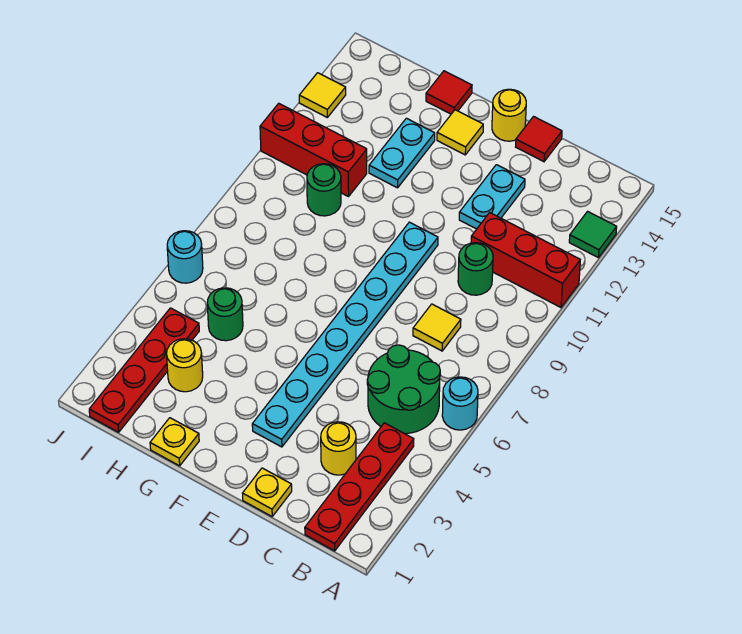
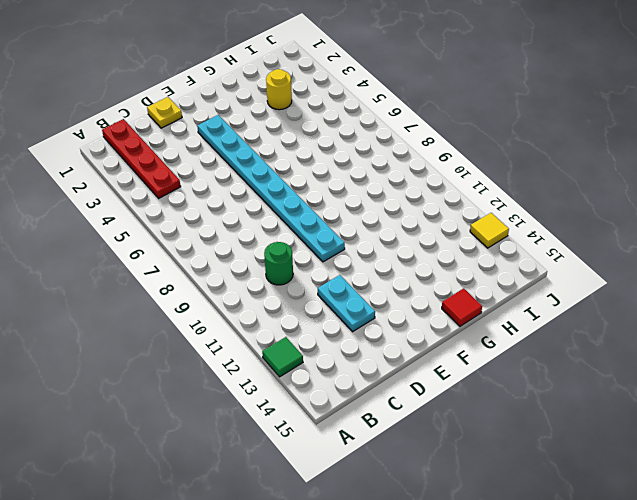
none -> cyan round brick A6 level 1
none -> red brick A11:C11 level 1
none -> green round brick B5:C6 level 1

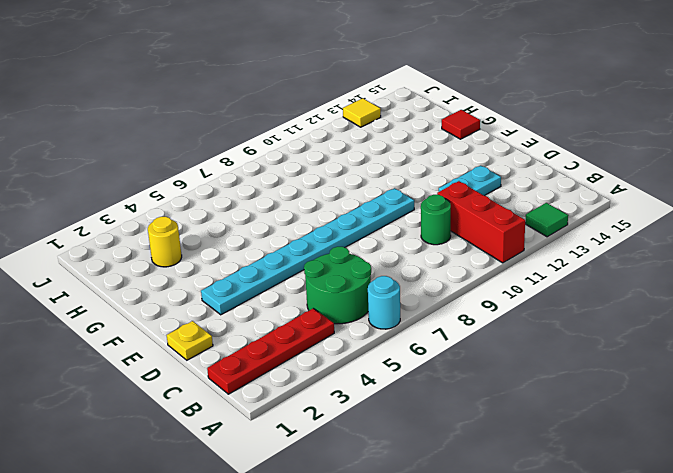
none -> yellow round brick C3 level 1
none -> yellow tile C8 level 1
none -> red tile D15 level 1

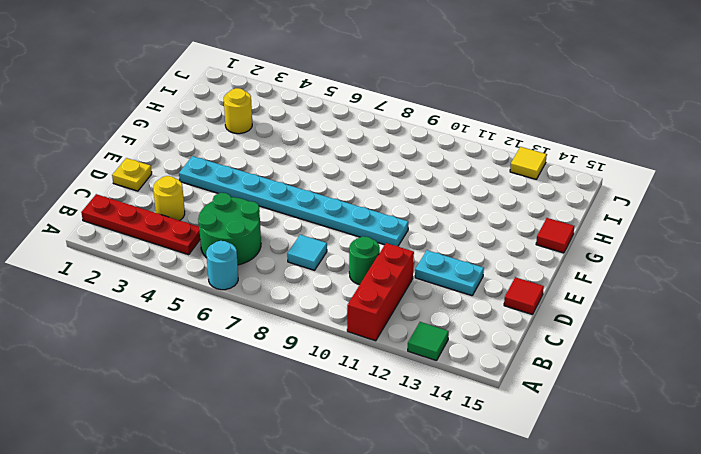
cyan tile C8 level 1 -> yellow tile C8 level 1
none -> yellow round brick E15 level 1
none -> yellow tile F14 level 1
none -> yellow plate G1 level 1

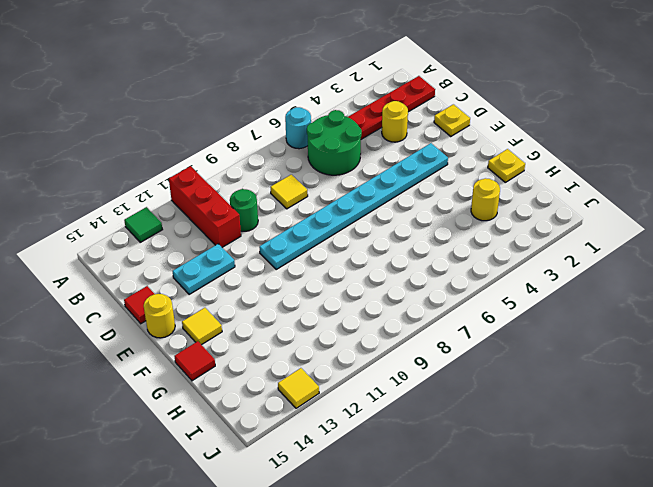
none -> cyan plate G12:G13 level 1
none -> green round brick H5 level 1
none -> green round brick H10 level 1

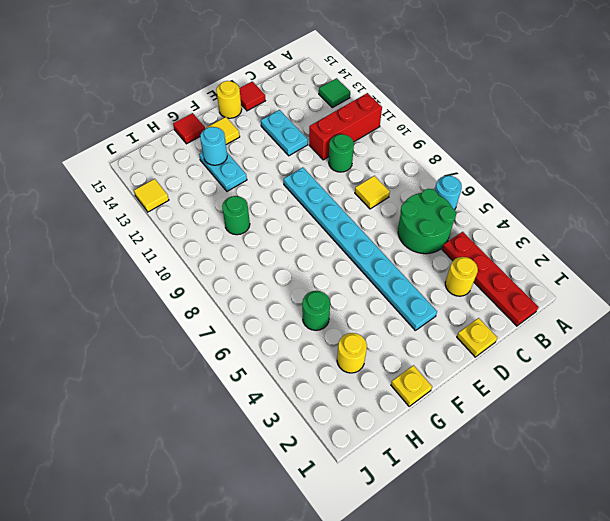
cyan round brick G13 level 2 -> cyan round brick J6 level 1
none -> red brick H11:J11 level 1
none -> red plate I1:I4 level 1

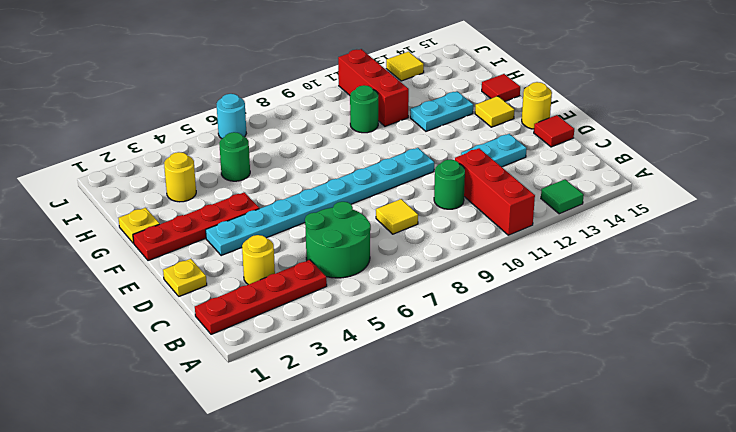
red plate F1:F4 level 1 -> red plate I1:I4 level 1
none -> cyan round brick A6 level 1

